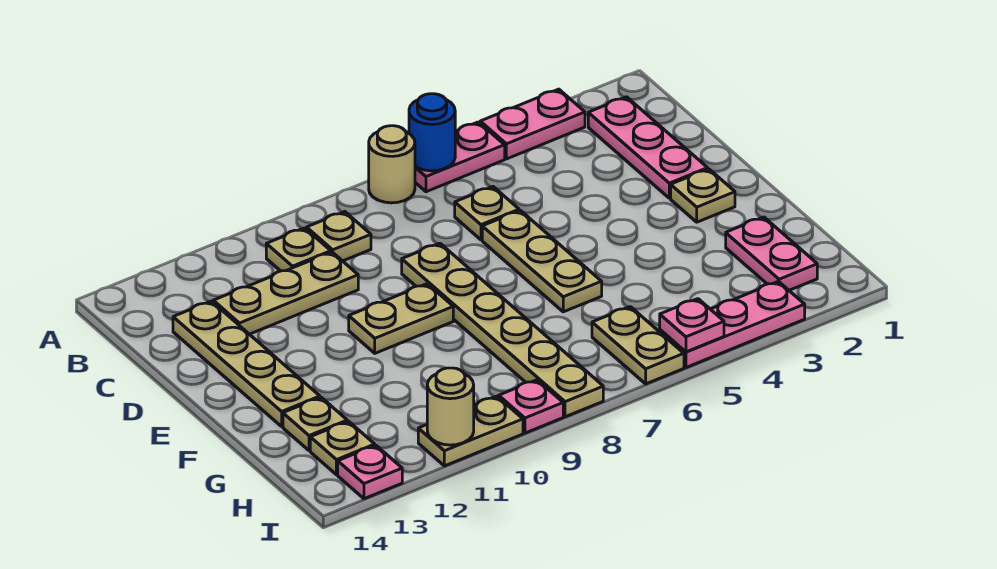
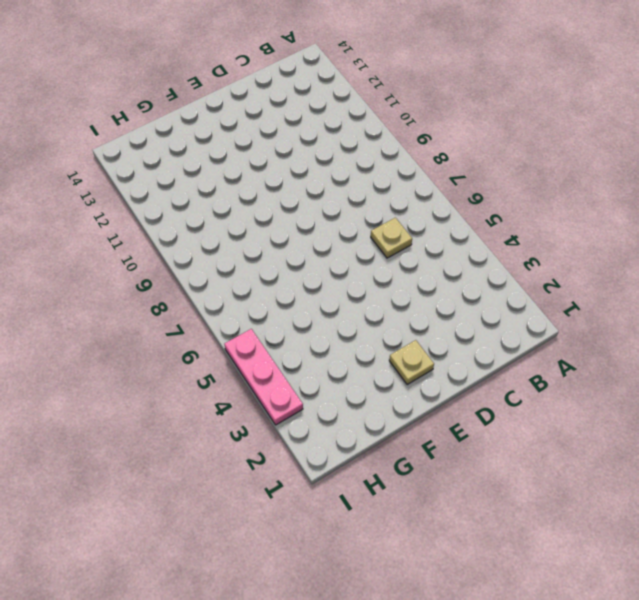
none -> pink plate A3:A4 level 1
none -> pink plate A5:A6 level 1
none -> tan round brick A7 level 1

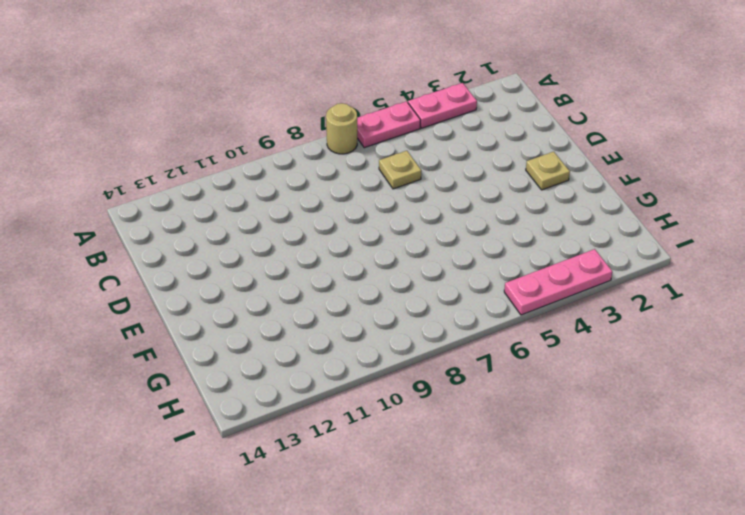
none -> pink plate B2:D2 level 1
none -> tan plate B9 level 1
none -> tan plate B10 level 1

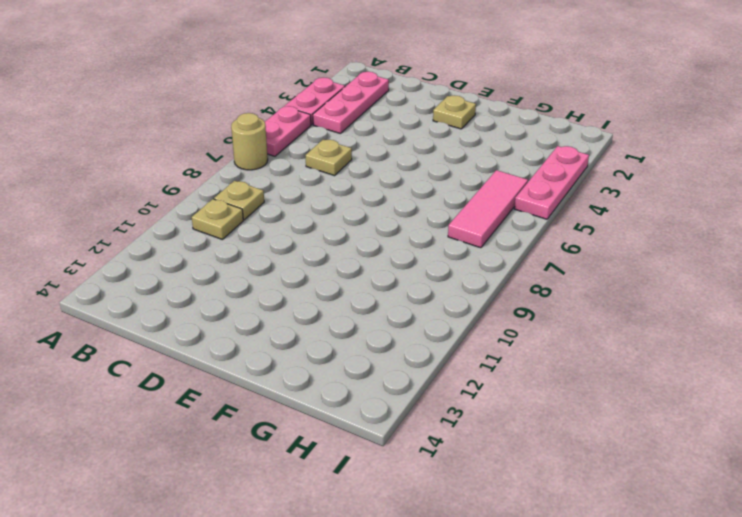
pink plate B2:B4 level 1 -> pink plate B2:D2 level 1
pink tile H5:H7 level 1 -> tan plate H6:I6 level 1
none -> tan plate C10:C12 level 1
none -> tan plate C13:F13 level 1
none -> tan plate D6:F6 level 1

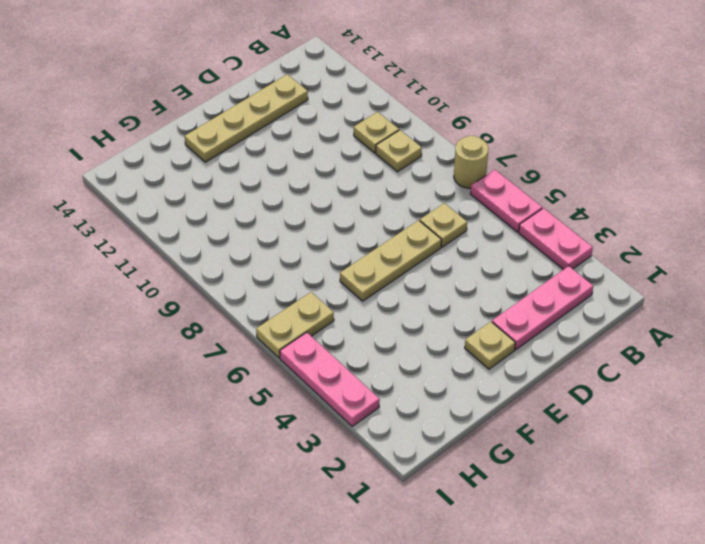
none -> tan plate C10:C12 level 1
none -> tan plate D8:I8 level 1
none -> tan plate E9:E10 level 1

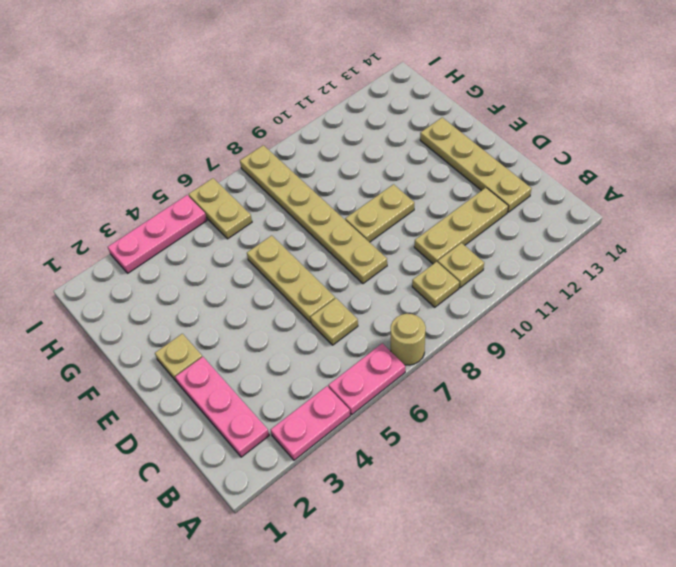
none -> pink plate G2:H2 level 1
none -> tan plate G13 level 1
none -> tan plate H13 level 1

